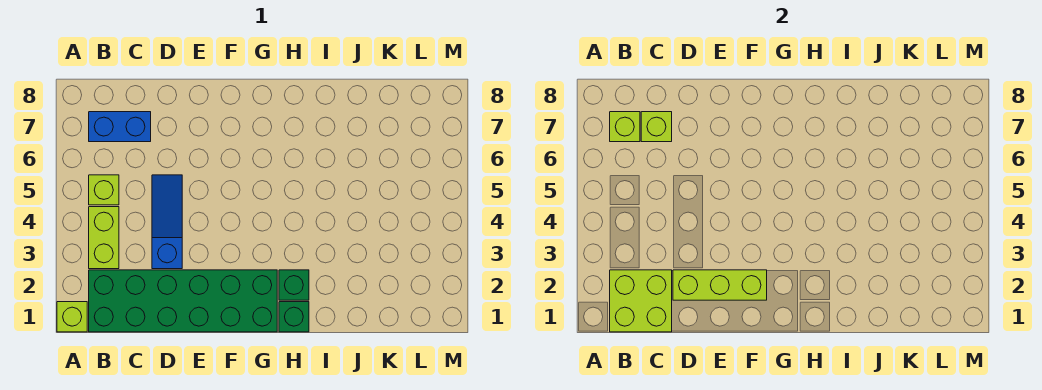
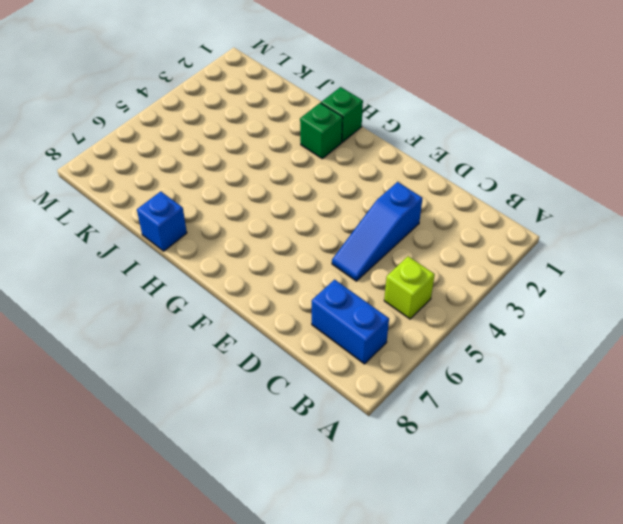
blue brick I8 level 1 -> none
none -> lime brick A1 level 1
none -> green brick B1:G2 level 1
none -> lime brick B3:B4 level 1

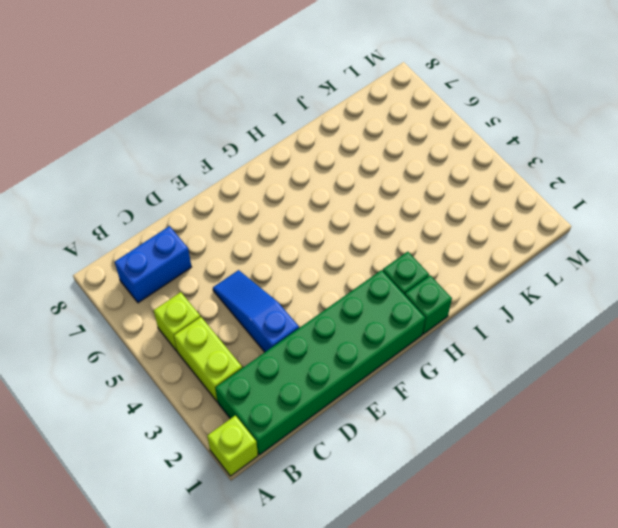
none -> lime brick B1:C2 level 2
none -> lime brick B7 level 2
none -> lime brick C7 level 2

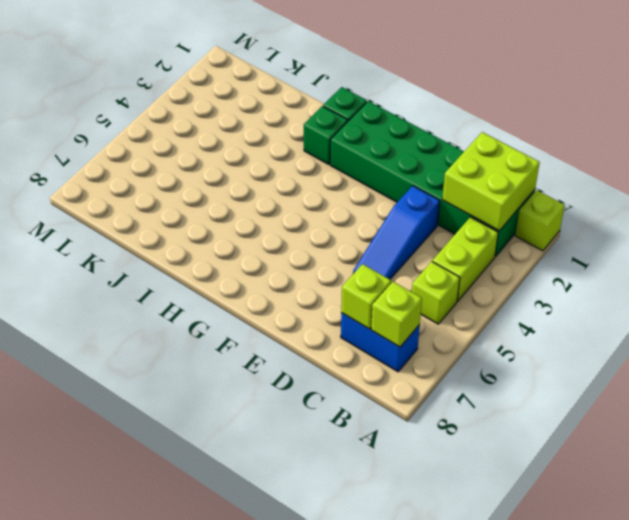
none -> lime brick D2:F2 level 2

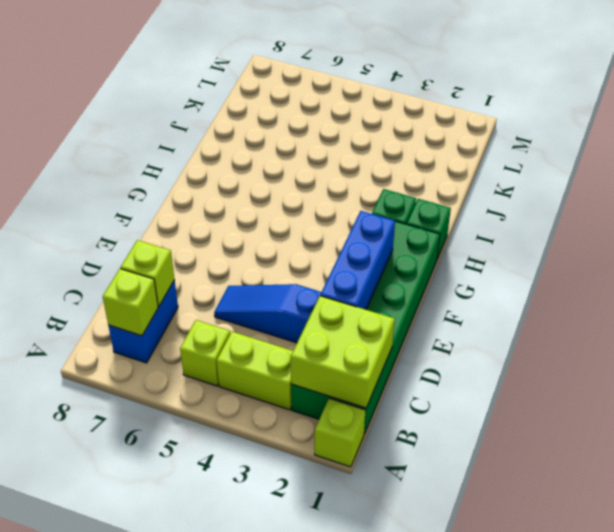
blue brick D2:F2 level 2 -> lime brick D2:F2 level 2

